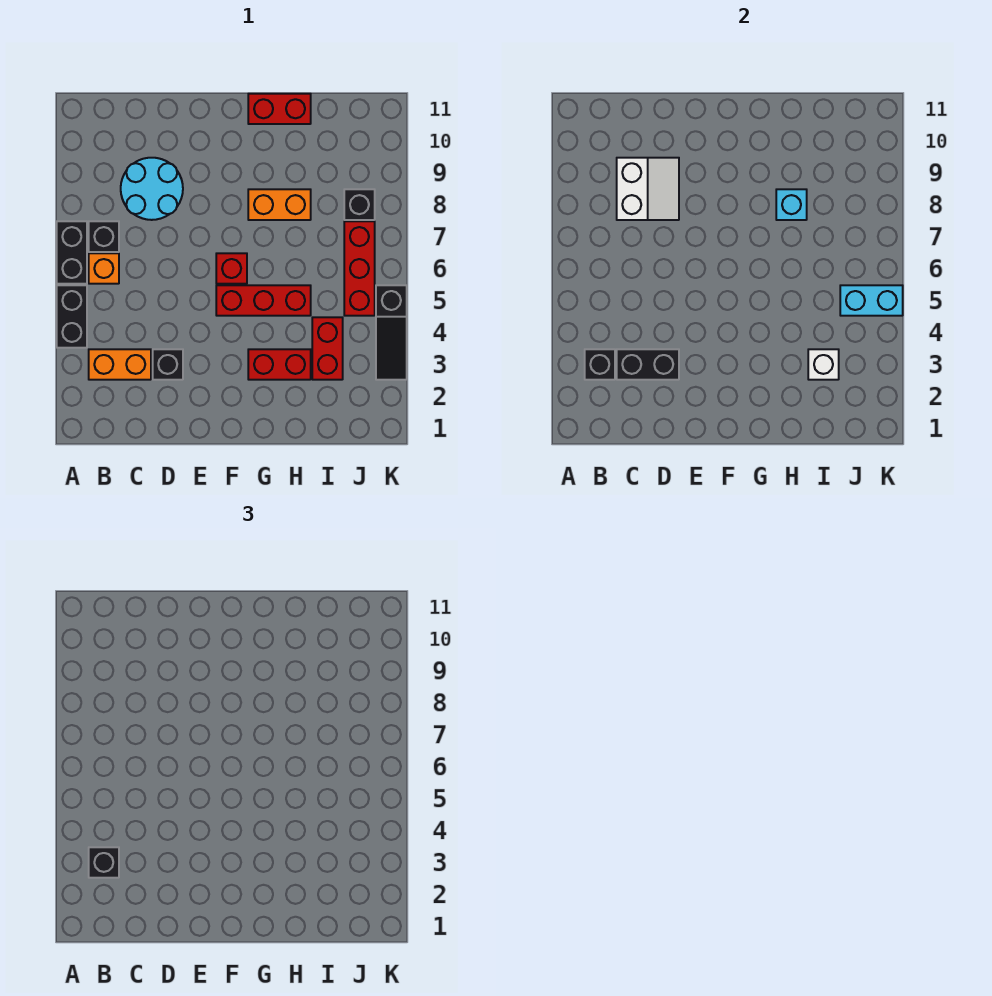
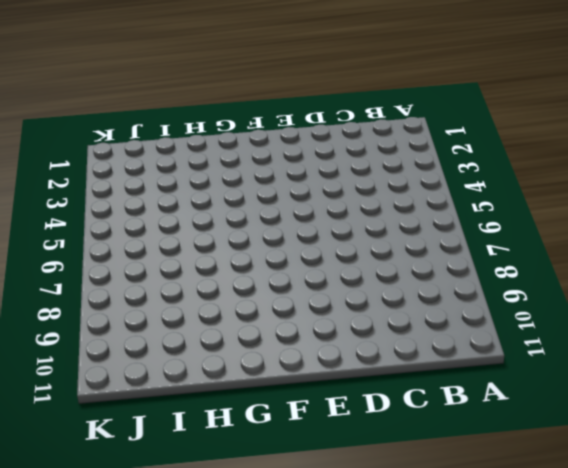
none -> black brick A4:A5 level 1
none -> black brick A6:A7 level 1
none -> orange brick B3:C3 level 1

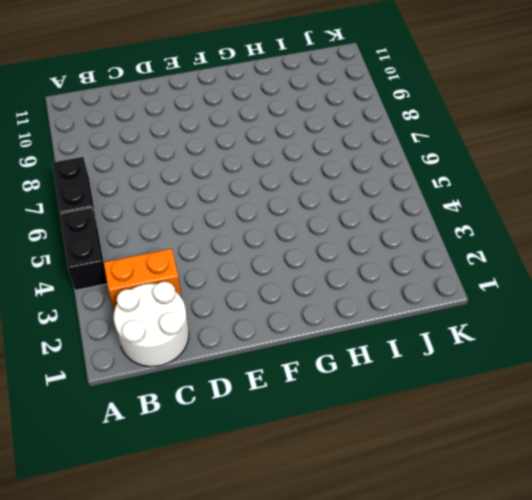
white round brick B1:C2 level 1 -> none
none -> orange brick B6 level 1
none -> black brick B7 level 1
none -> cyan round brick C8:D9 level 1

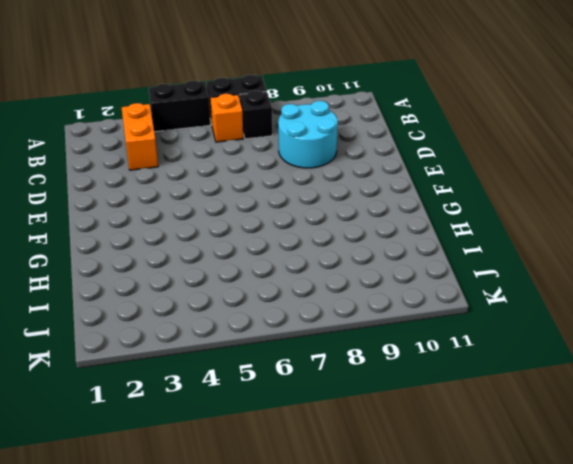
none -> black brick D3 level 1
none -> red brick F5:H5 level 1
none -> red brick F6 level 1

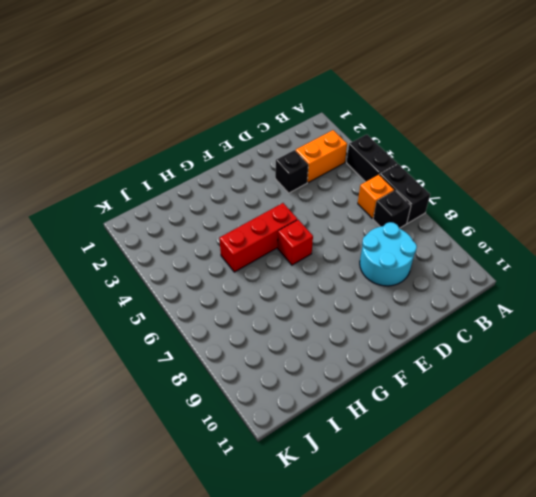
none -> red brick G3:H3 level 1
none -> orange brick G8:H8 level 1
none -> red brick G11:H11 level 1

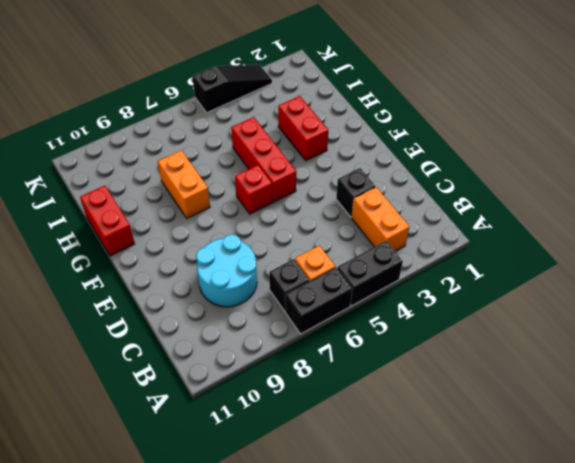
none -> red brick I3:I4 level 1
none -> red brick J5:J7 level 1
none -> black brick J8 level 1

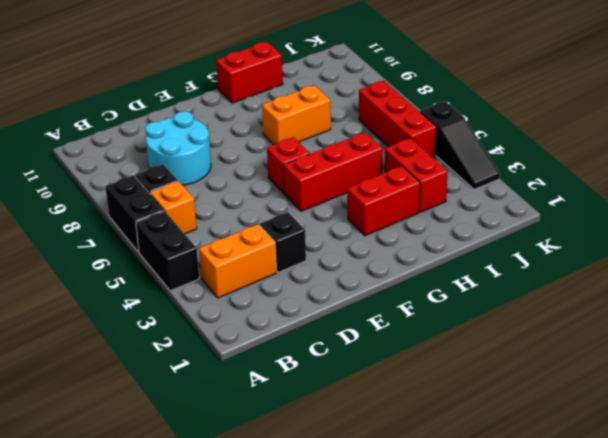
none -> black brick J8 level 1
none -> black brick B3 level 2
none -> black brick C3:D3 level 2

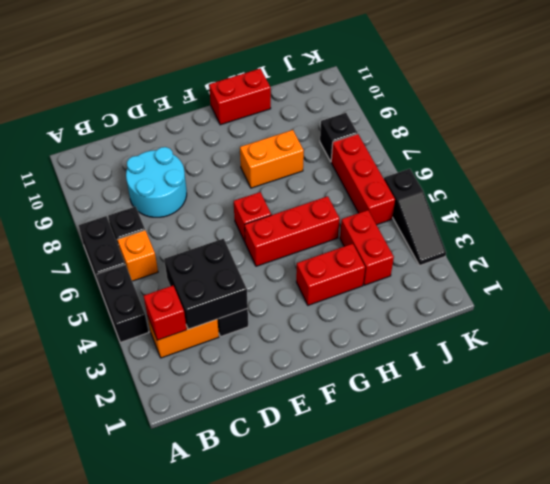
red brick B3 level 2 -> black brick B3 level 2
black brick C3:D4 level 2 -> black brick C3:D3 level 2
none -> white slope C8:D9 level 2 top C
none -> cyan brick H8 level 2
none -> white brick I3 level 2

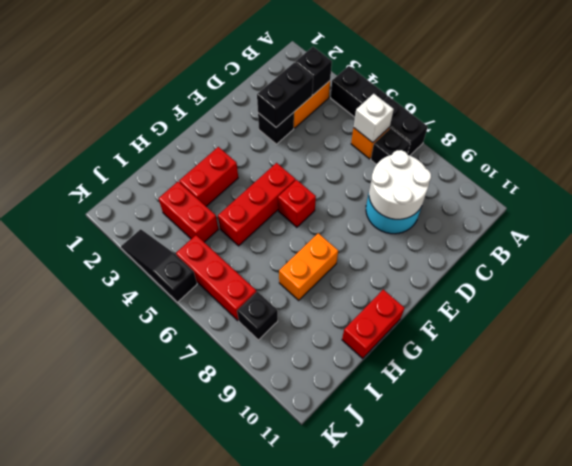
white brick B6 level 2 -> white brick I3 level 2
white round brick C8:D9 level 2 -> white slope C8:D9 level 2 top C
none -> cyan brick H8 level 2
none -> cyan brick J5:K5 level 2
none -> black brick B3 level 3

